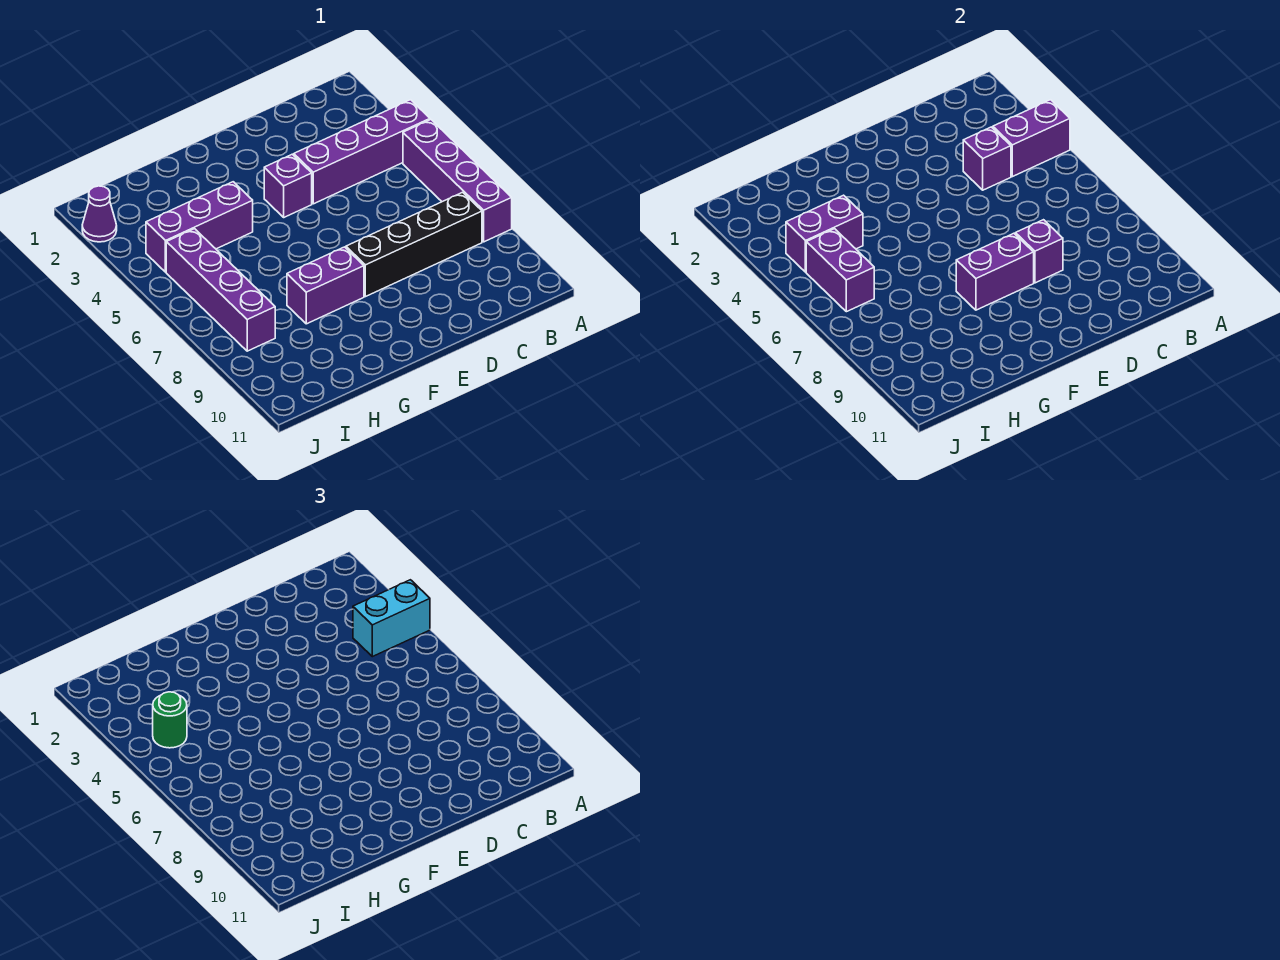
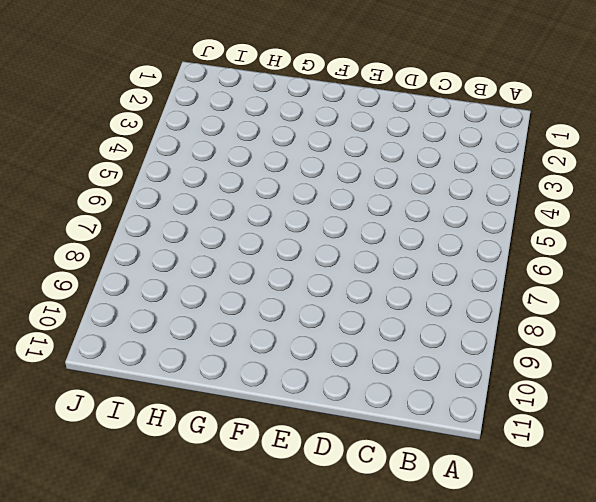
none -> purple brick A4:D4 level 1
none -> purple brick A5:A8 level 1
none -> black brick B8:E8 level 1

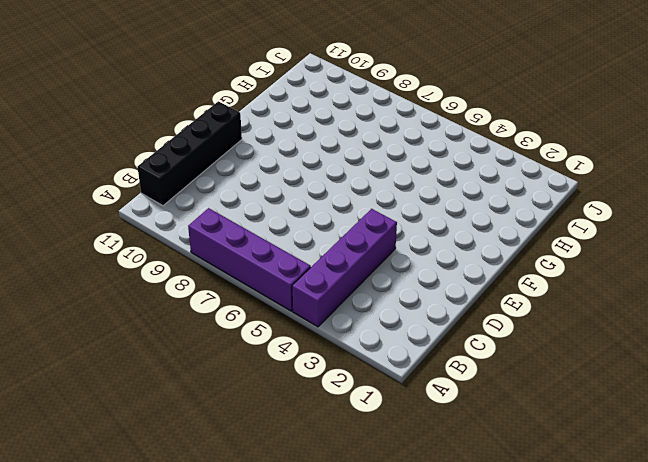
black brick B11:E11 level 1 -> black brick B8:E8 level 1
none -> purple brick E4 level 1
none -> purple brick F8:G8 level 1
none -> purple brick G4:I4 level 1

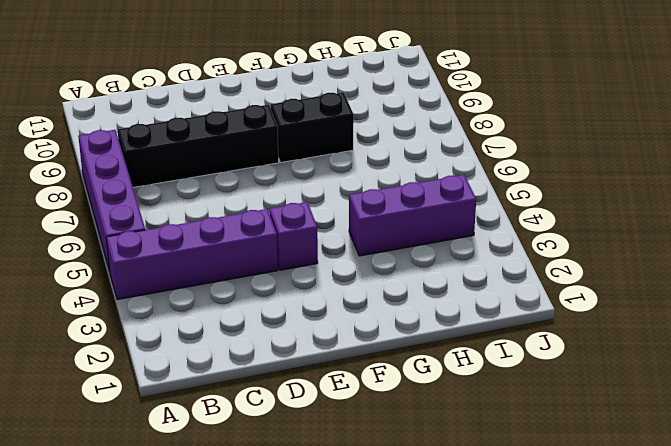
black brick F8:G8 level 1 -> purple brick F8:G8 level 1
none -> purple brick I5:I8 level 1
none -> purple cone J2 level 1
none -> purple brick A4:B4 level 2

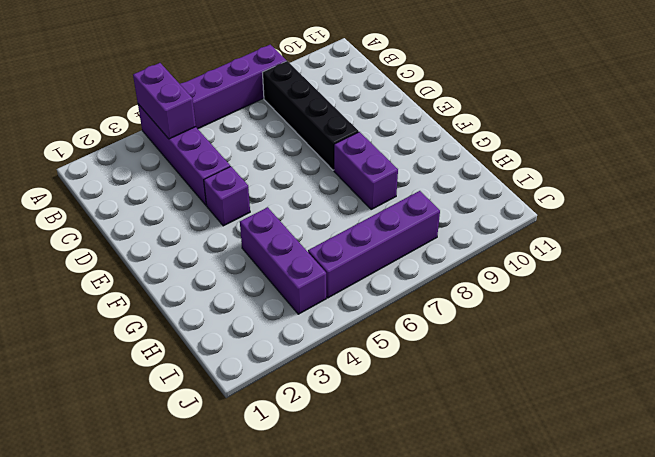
none -> purple cone J2 level 1
none -> purple brick C4 level 2
none -> purple brick D8 level 2

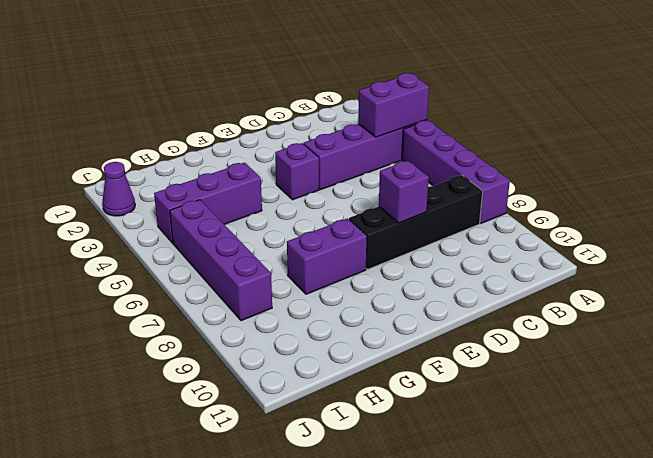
none -> purple brick C4 level 2
none -> purple brick E8:F8 level 2
none -> purple brick H4:I4 level 2

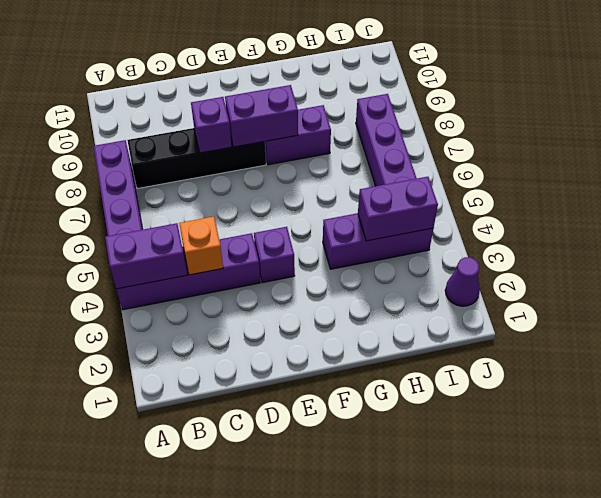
orange brick C4 level 2 -> purple brick C4 level 2
none -> purple brick I5:I6 level 2
none -> cyan brick A4:B4 level 3
none -> green round brick I4 level 3

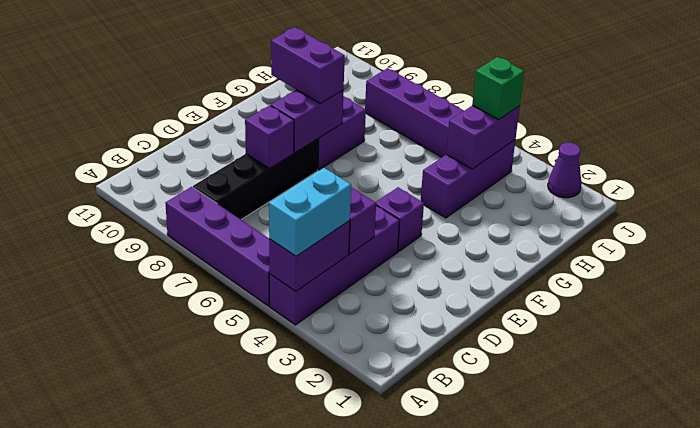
purple brick F8:F9 level 3 -> purple brick I5:I6 level 2
green brick I4 level 3 -> green round brick I4 level 3

